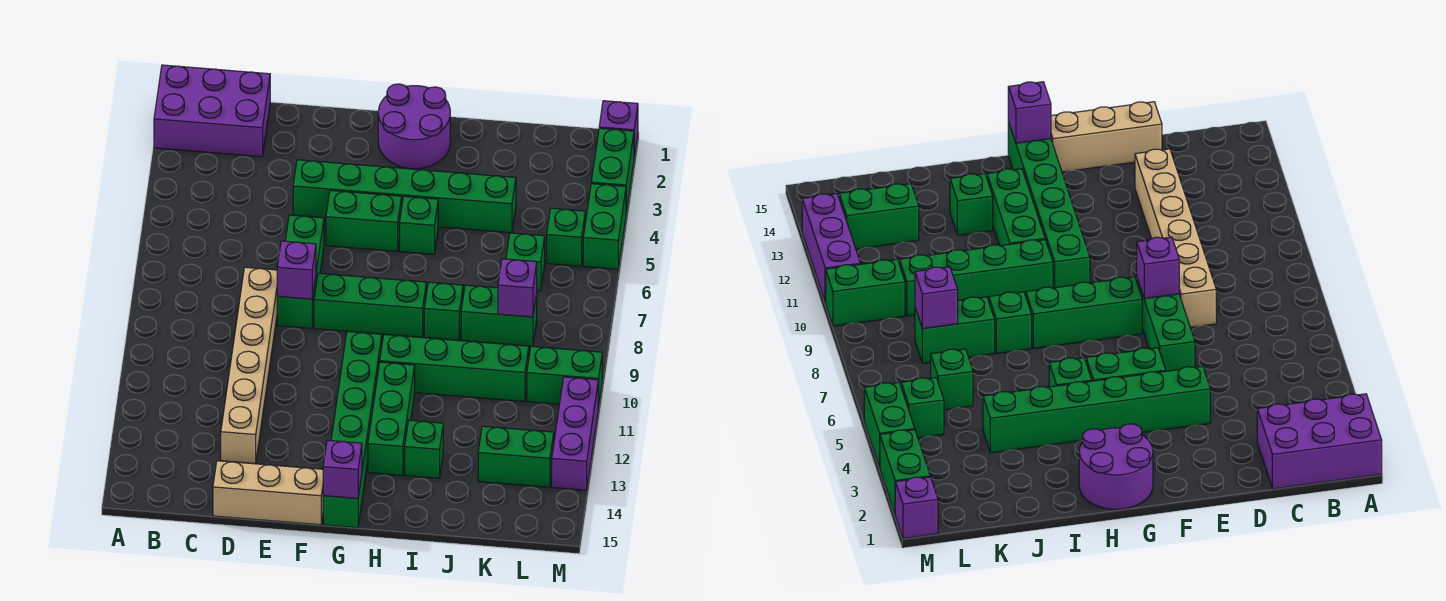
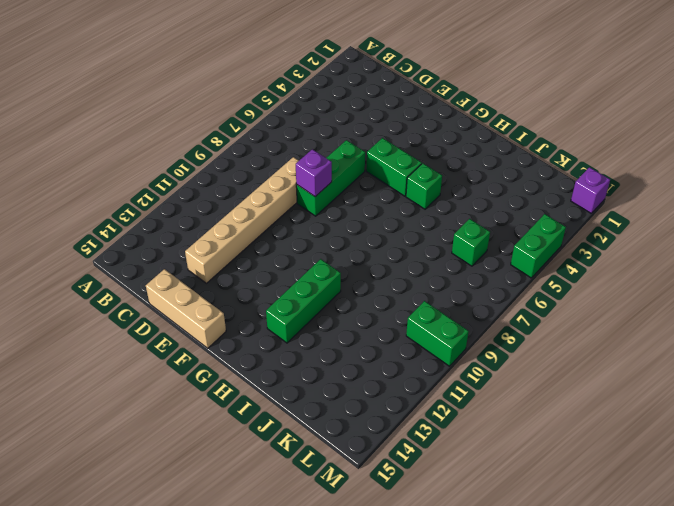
none -> purple brick A1:C2 level 1
none -> green brick E4:J4 level 1
none -> green brick F8:H8 level 1

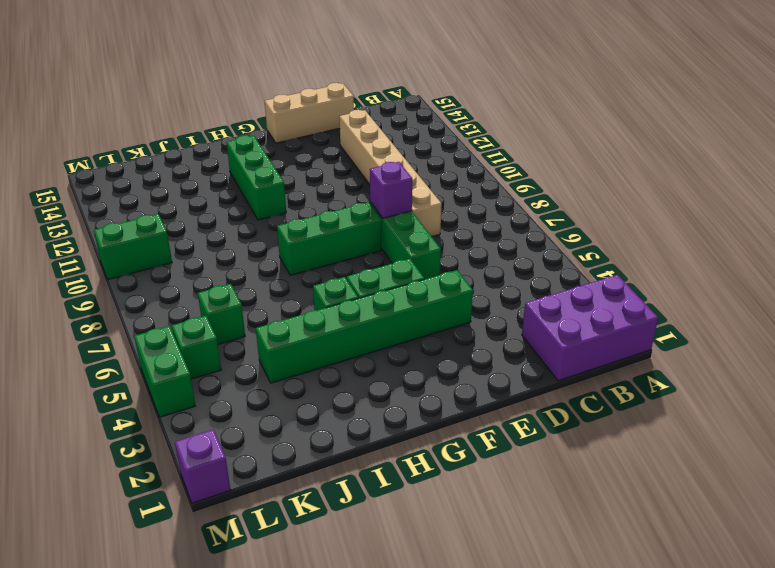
none -> purple round brick G1:H2 level 1
none -> green brick G10:G15 level 1
none -> green brick H10:K10 level 1

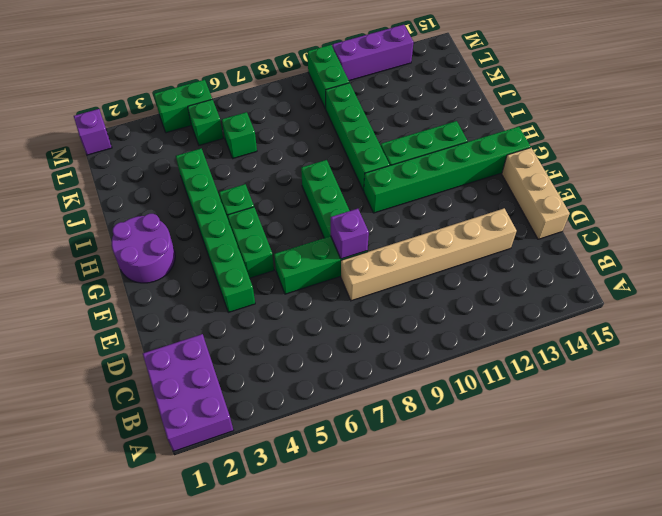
none -> green brick I8 level 1
none -> green brick I13 level 1
none -> green brick J8:K8 level 1

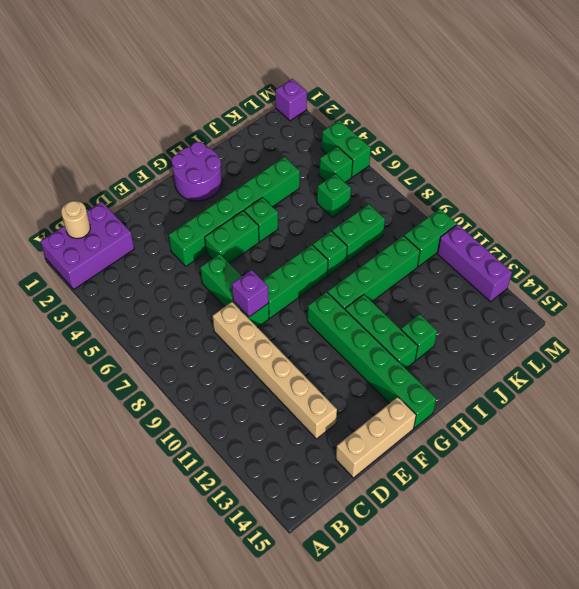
tan round brick B1 level 2 -> none
none -> green brick K13:L13 level 1
none -> green brick M2:M3 level 1
none -> purple brick G15 level 2

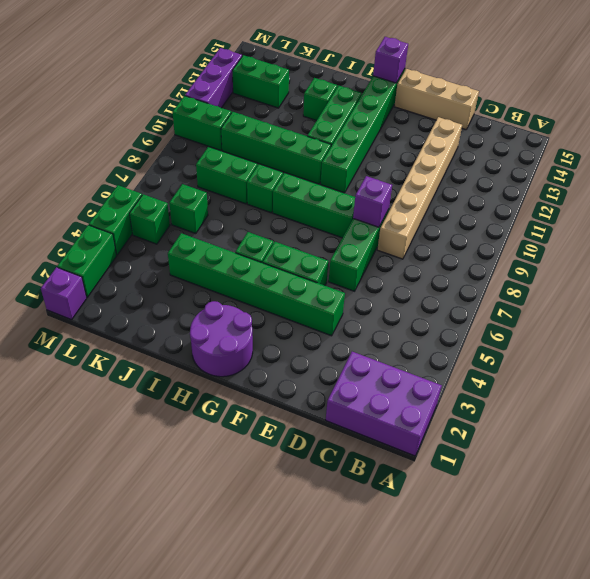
none -> purple brick K8 level 2

